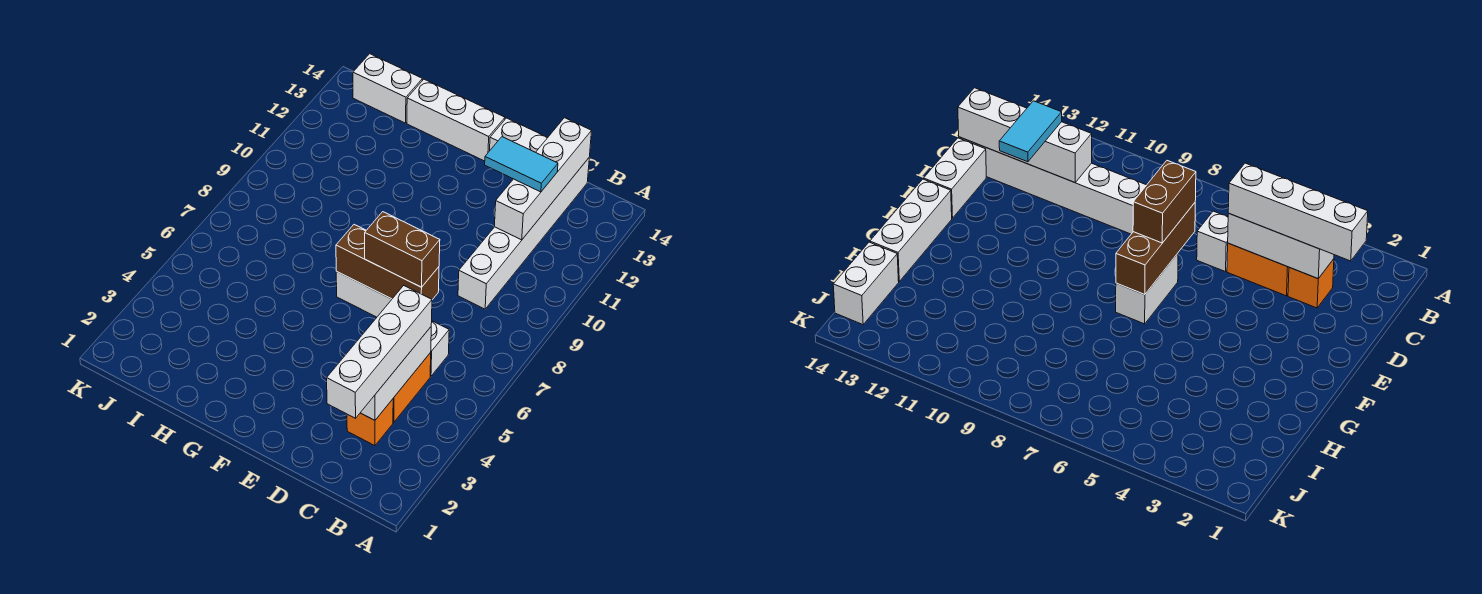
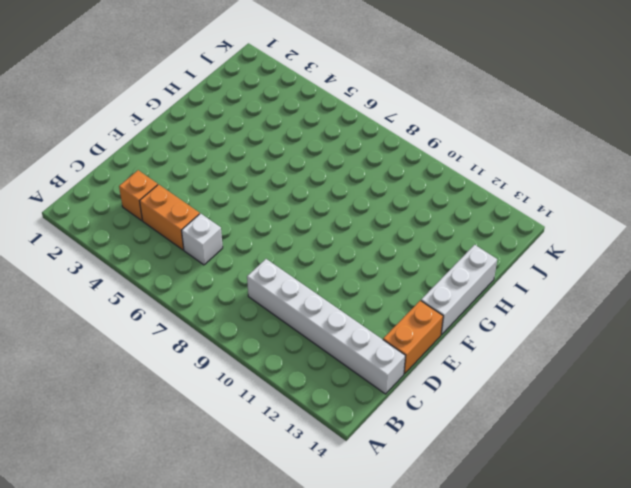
orange brick D14:E14 level 1 -> white brick D14:E14 level 1
none -> white brick E7:F7 level 1
none -> white brick I14:J14 level 1
none -> white brick C3:C5 level 2

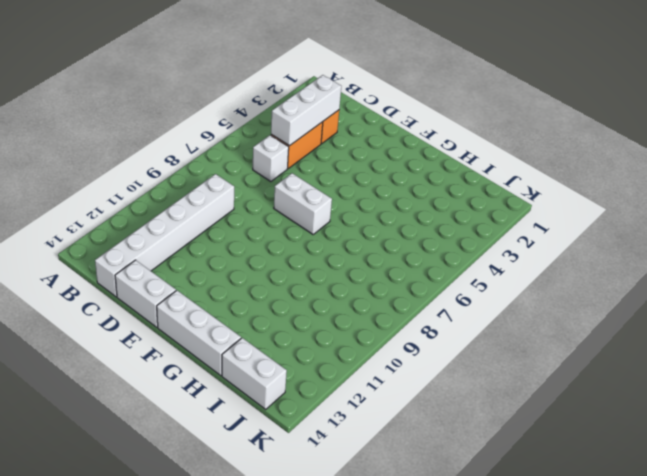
none -> white brick C11:C14 level 2
none -> brown brick D7:F7 level 2
none -> white brick C2:C5 level 3

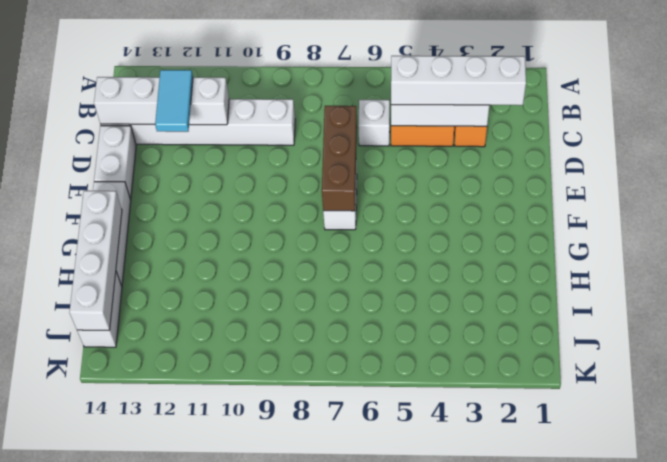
white brick G14:J14 level 2 -> none
none -> brown brick D7:E7 level 3

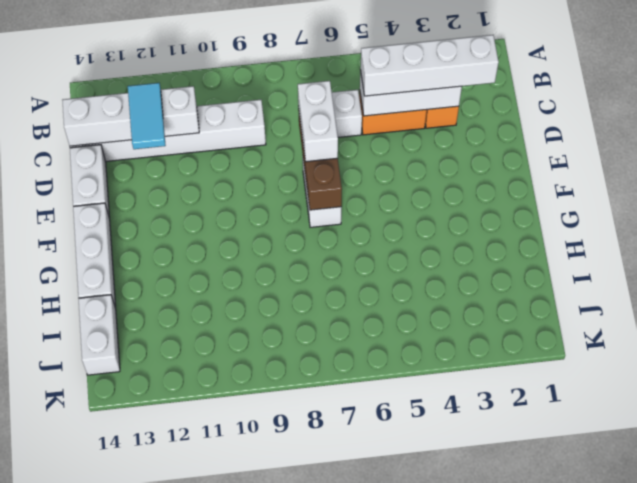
white brick D7:E7 level 3 -> brown brick D7:E7 level 3

